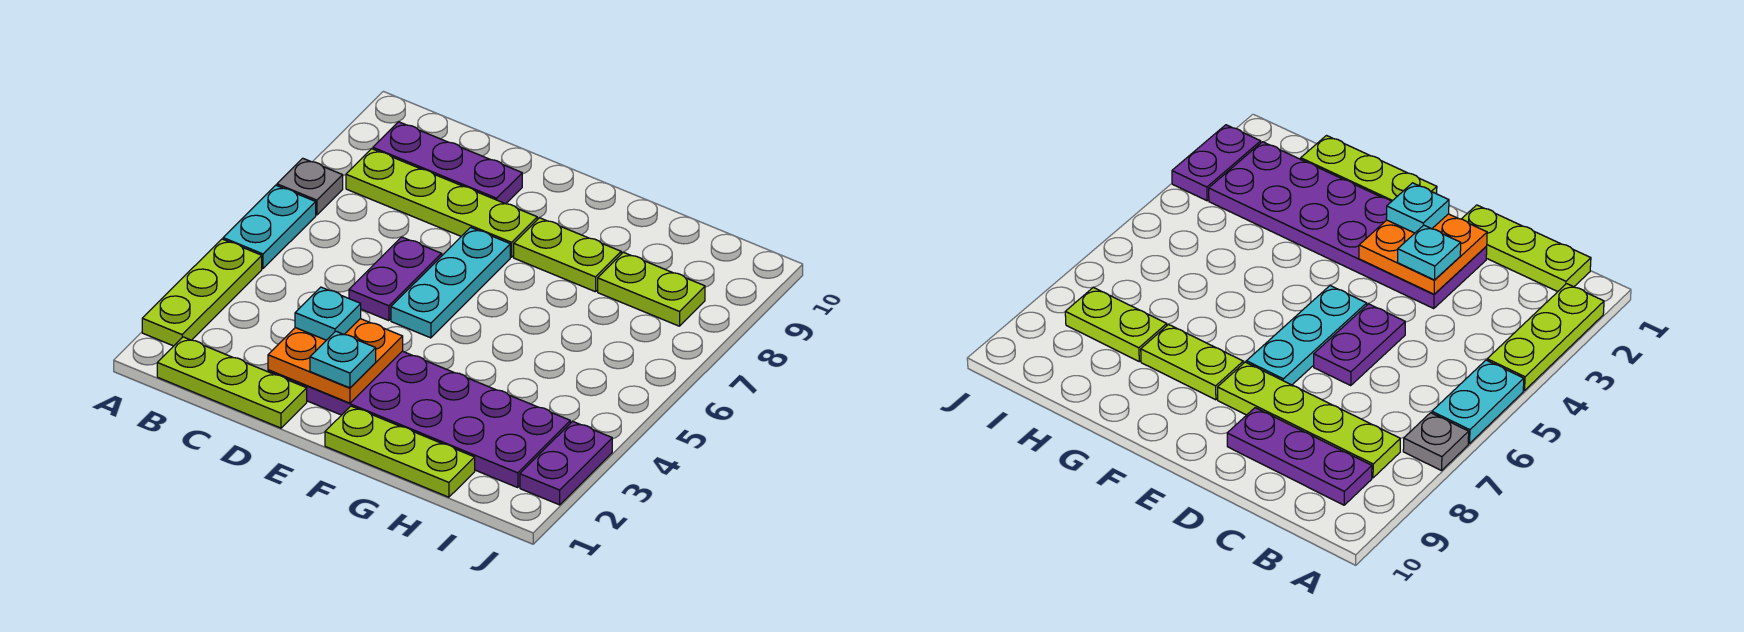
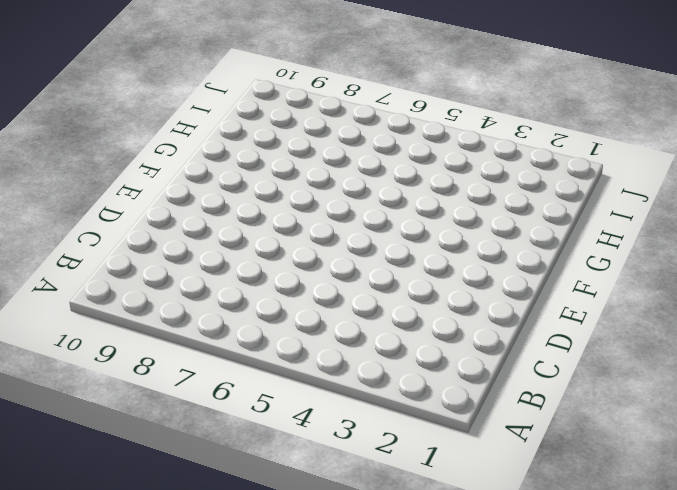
none -> lime plate A2:A4 level 1
none -> cyan plate A5:A6 level 1
none -> grey plate A7 level 1

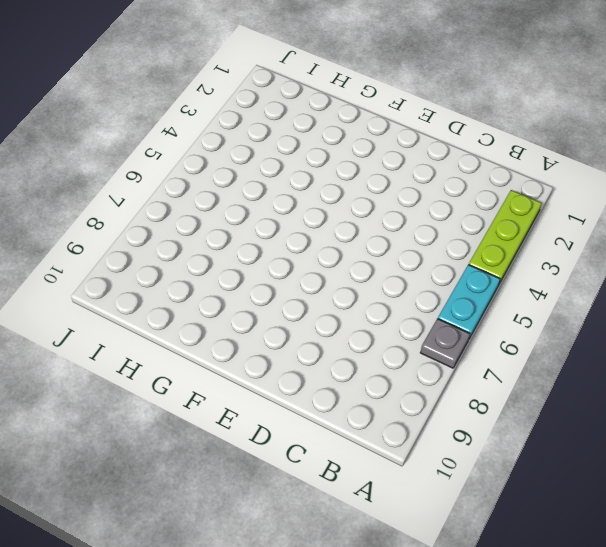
none -> lime plate B1:D1 level 1
none -> lime plate B8:E8 level 1
none -> purple plate B9:D9 level 1

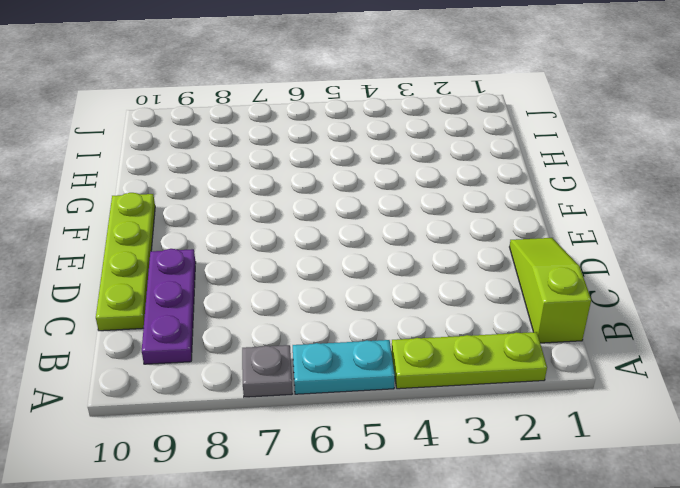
lime slope B1:D1 level 1 top B -> lime plate B1:D1 level 1
lime plate C10:F10 level 1 -> lime plate B8:E8 level 1
none -> purple plate D2:I3 level 1
none -> purple plate D5:D6 level 1
none -> cyan plate E5:E7 level 1

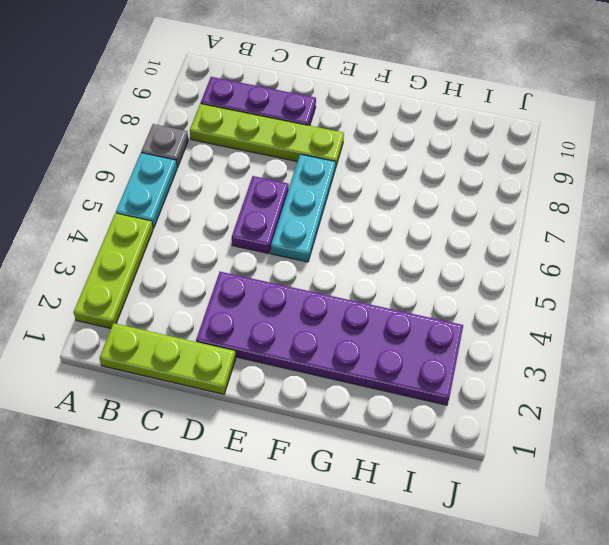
none -> lime plate F1:H1 level 1
none -> lime plate F8:G8 level 1
none -> lime plate H8:I8 level 1

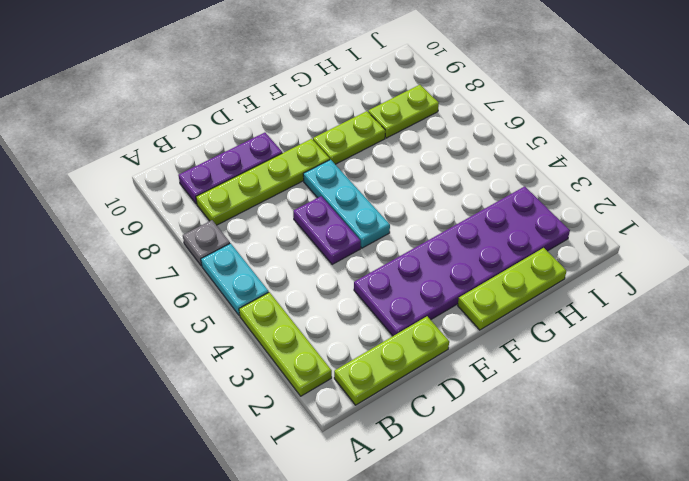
none -> purple plate J2:J3 level 1
none -> orange plate D2:E3 level 2
none -> cyan plate D3 level 3

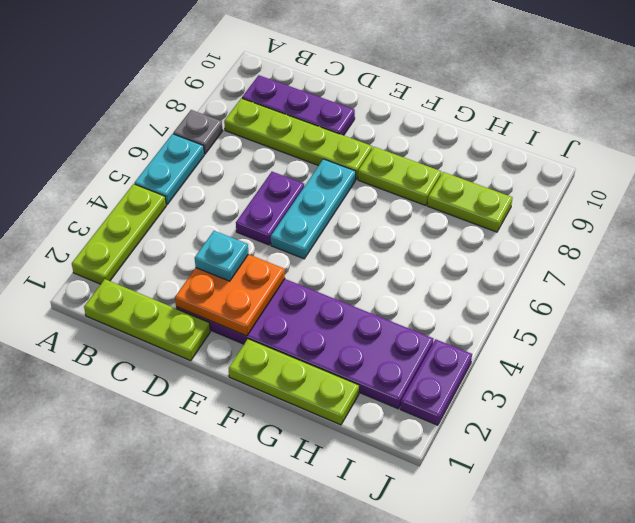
none -> cyan plate E2 level 3

